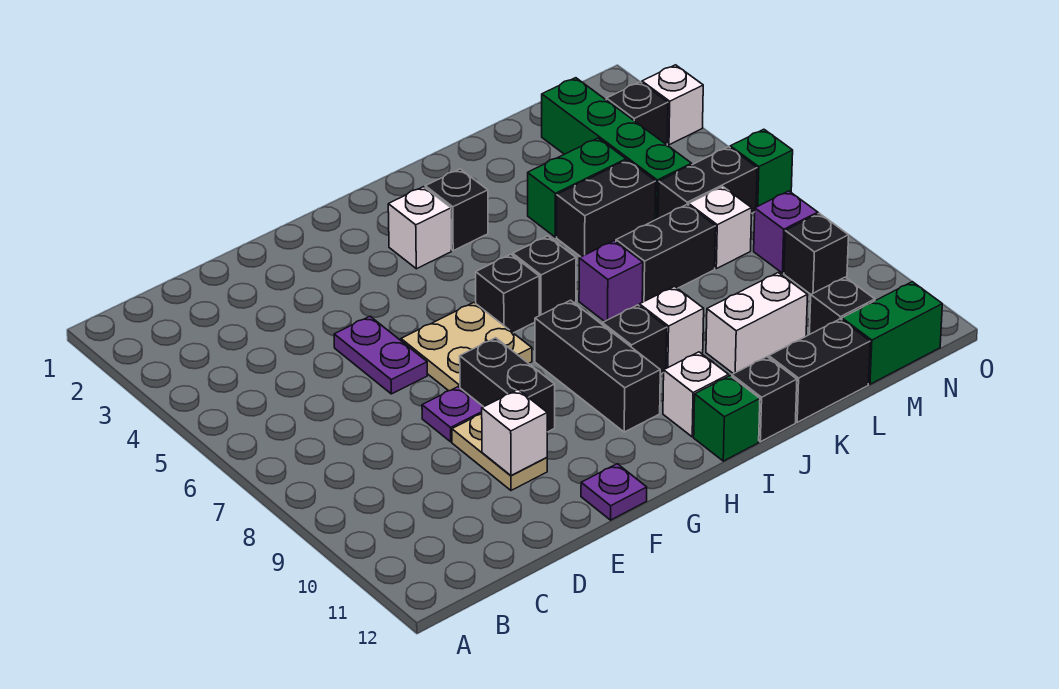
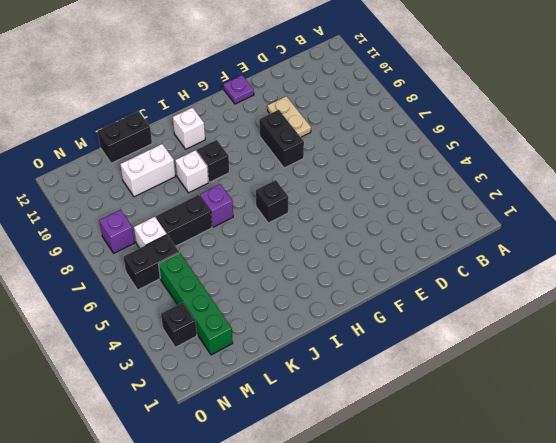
none -> purple plate E5:E6 level 1
none -> purple plate E8 level 1
none -> tan plate F6:G7 level 1
none -> white brick H3 level 1

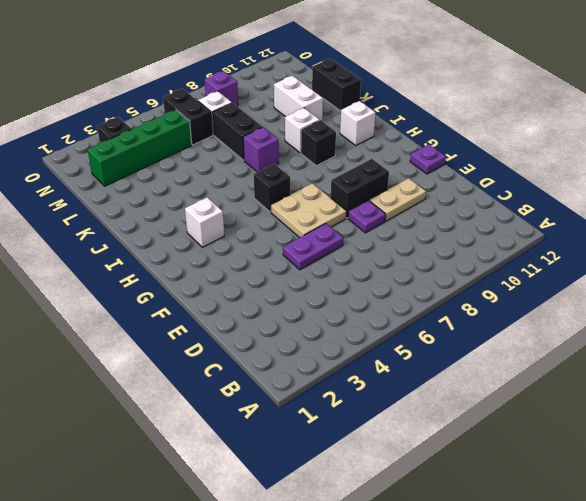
none -> black brick H8:H10 level 1
none -> black brick I3 level 1
none -> black brick I6 level 1
none -> green brick I12 level 1

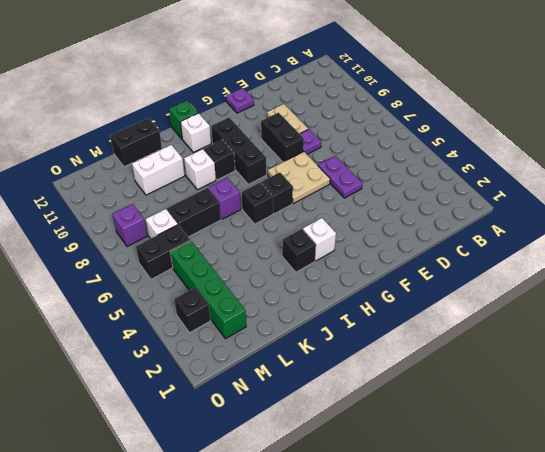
none -> black brick J12 level 1
none -> green brick K4:L4 level 1
none -> black brick K5:L5 level 1
none -> black brick M11 level 1

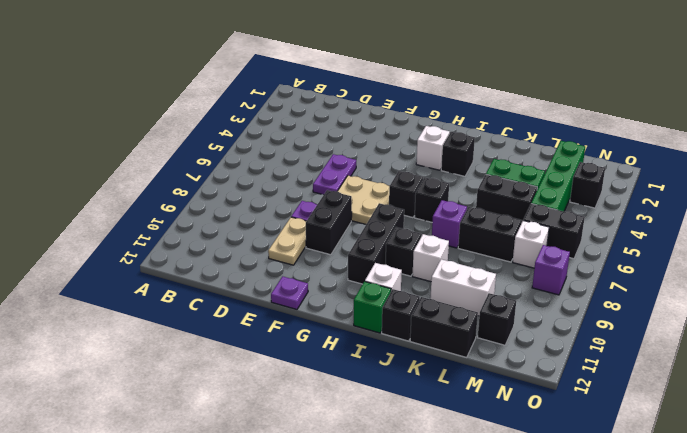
none -> green brick M12:N12 level 1
none -> black brick N9 level 1
none -> white brick O3 level 1
none -> green brick O6 level 1

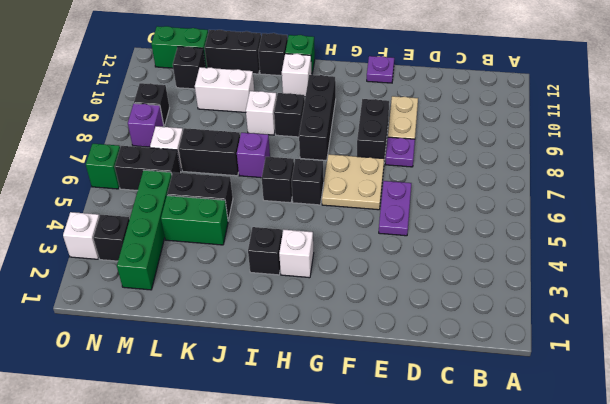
none -> white brick E10 level 2

